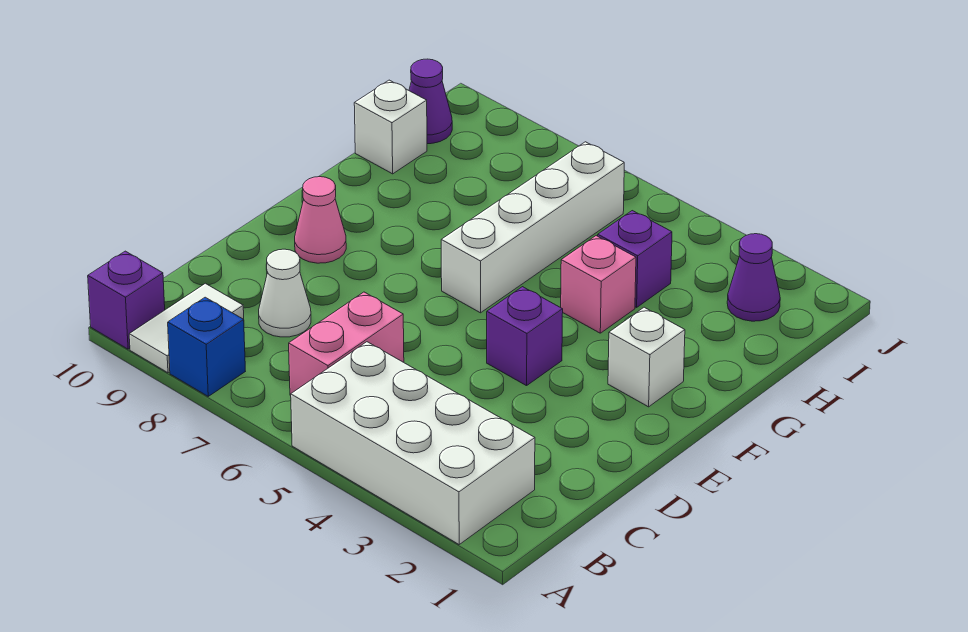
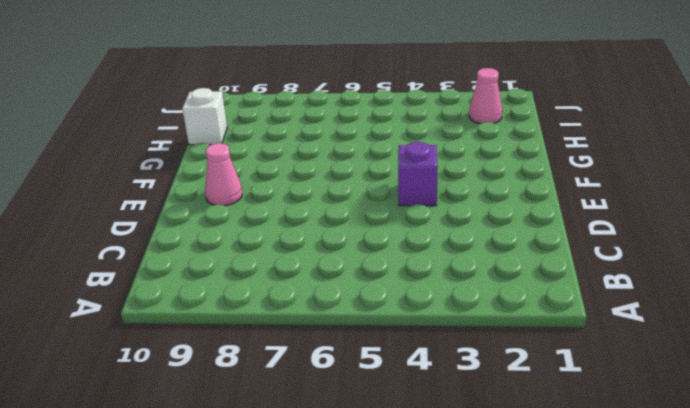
pink cone I2 level 1 -> purple cone I2 level 1
none -> white brick A2:B5 level 1
none -> blue brick A8 level 1
none -> white tile A9:B9 level 1

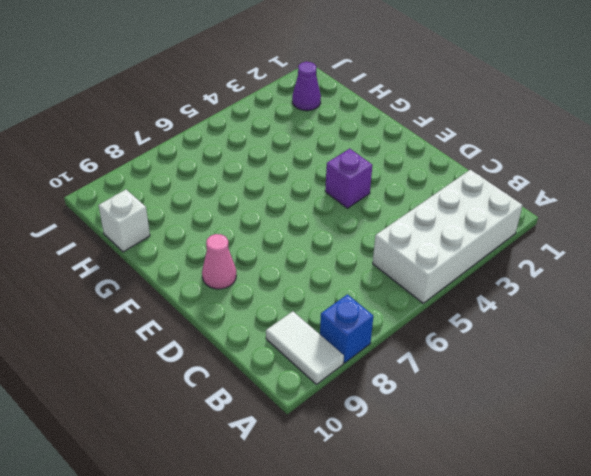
none -> purple brick A10 level 1
none -> pink brick B6:C6 level 1
none -> white cone C8 level 1

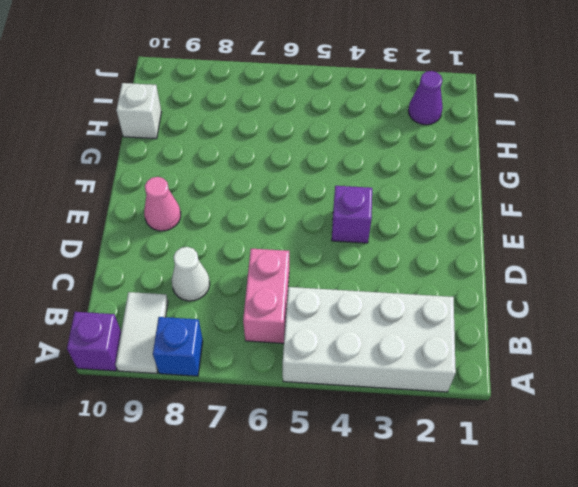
none -> white brick F2 level 1
none -> white brick F6:I6 level 1
none -> pink brick G4 level 1

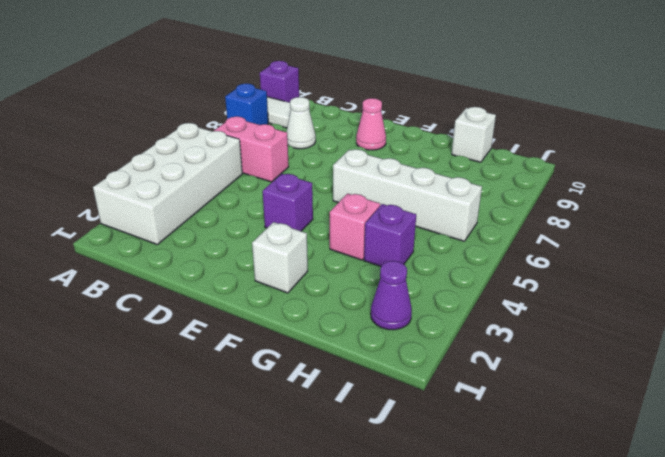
none -> purple cone I10 level 1

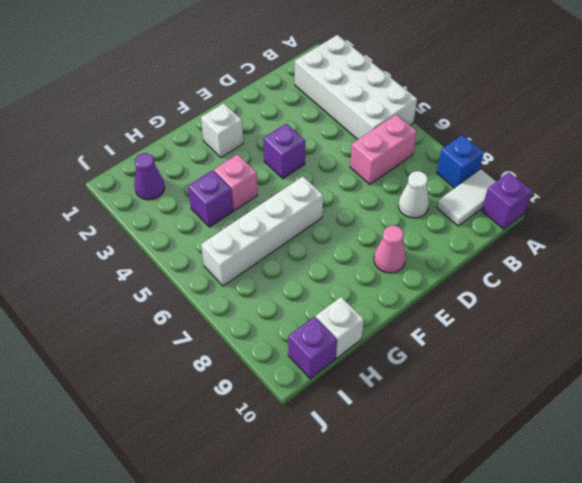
purple brick I10 level 1 -> purple cone I10 level 1

